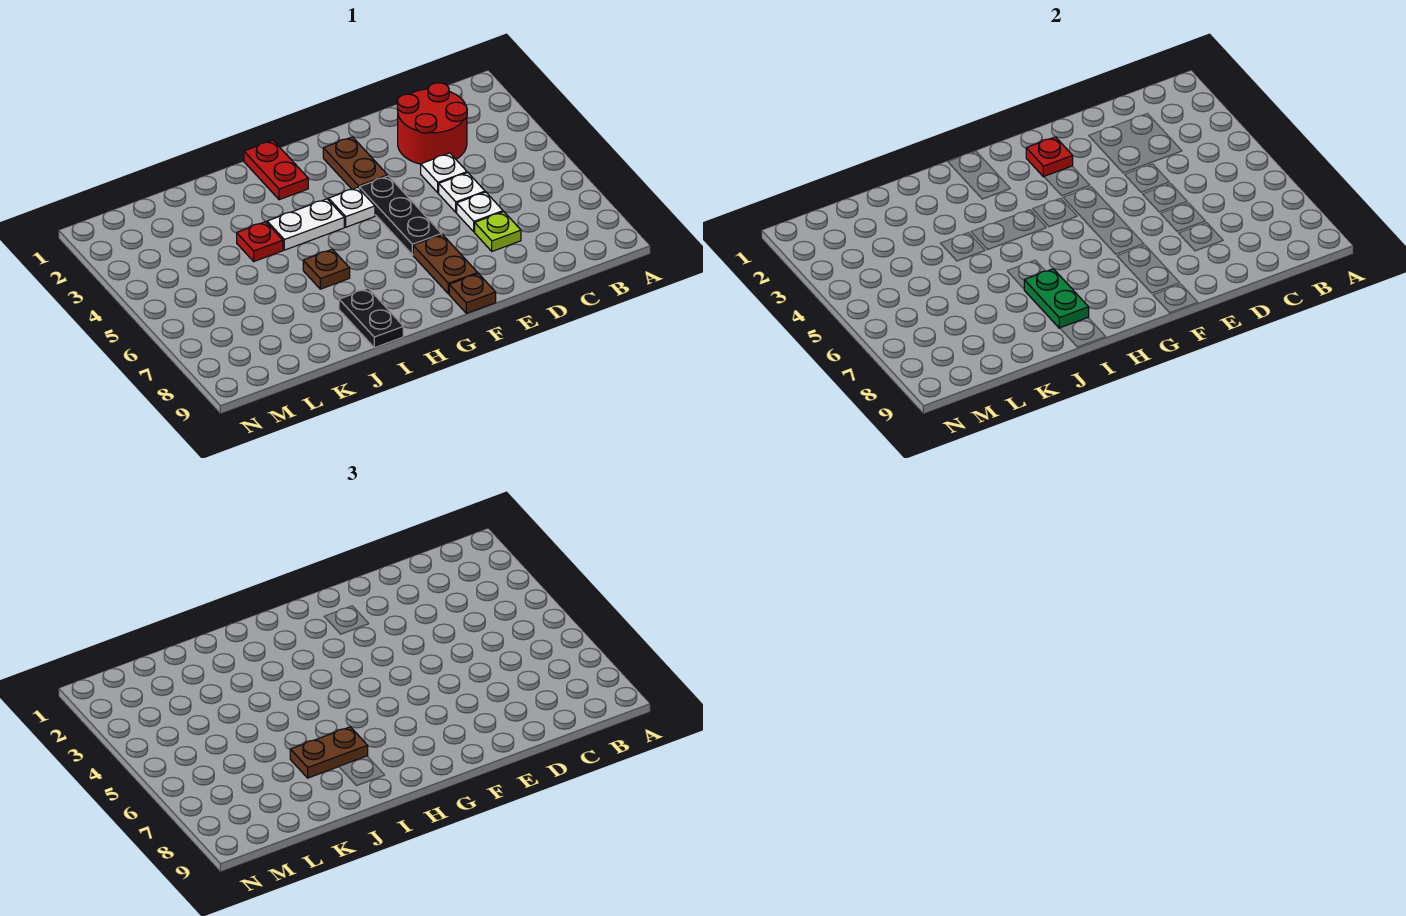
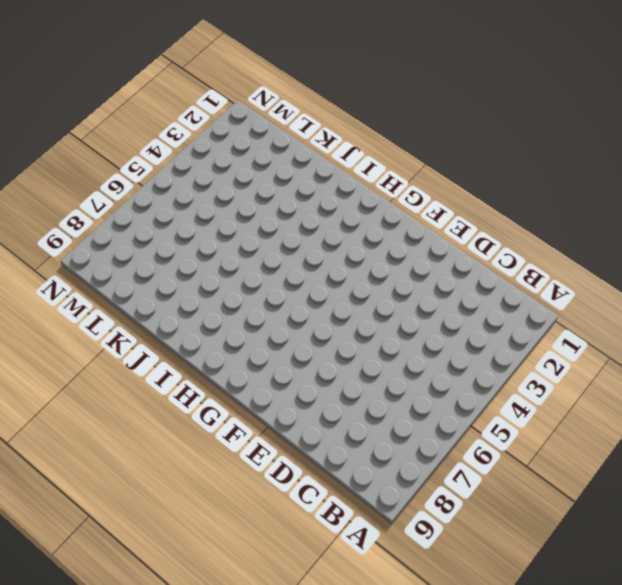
none -> red round brick C2:D3 level 1
none -> white plate D4 level 1
none -> white plate D5 level 1

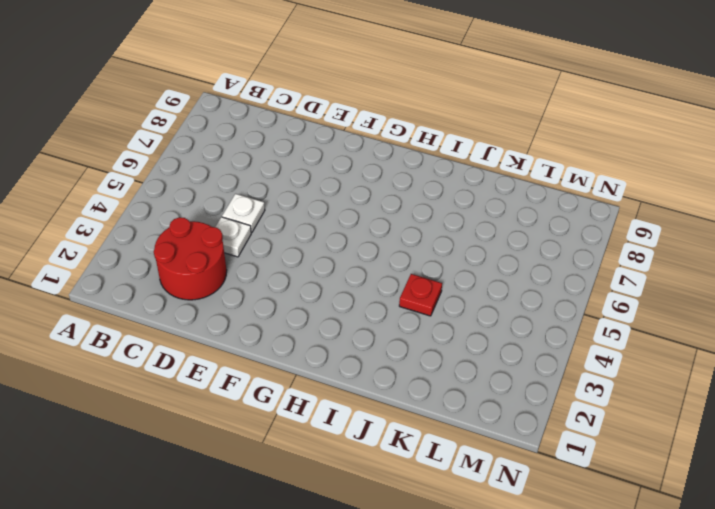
none -> white plate D6 level 1
none -> lime plate D7 level 1
none -> brown plate F2:F3 level 1

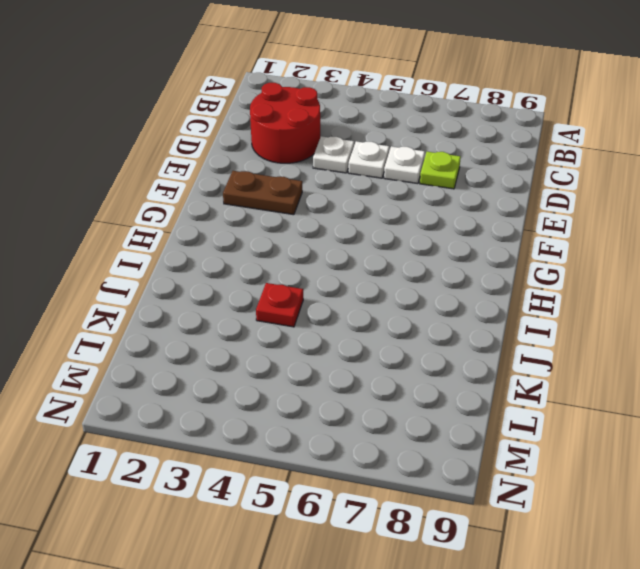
none -> black plate F4:F6 level 1
none -> brown plate F7:F8 level 1
none -> brown plate F9 level 1

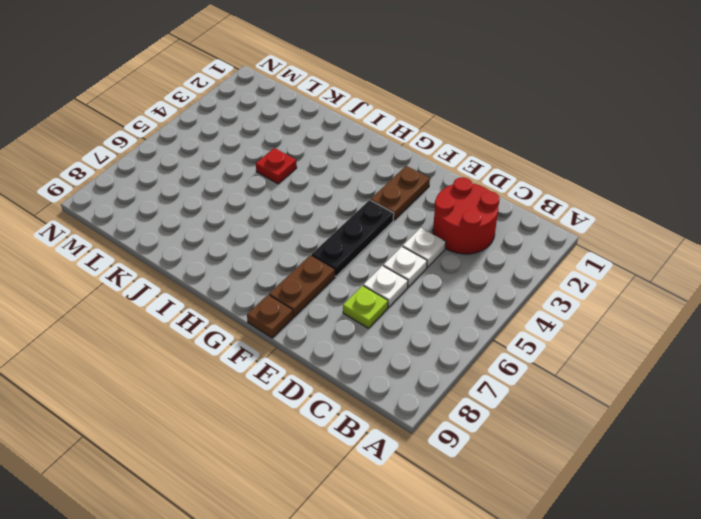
none -> white plate G4 level 1
none -> red plate H1:H2 level 1
none -> white plate H4:I4 level 1

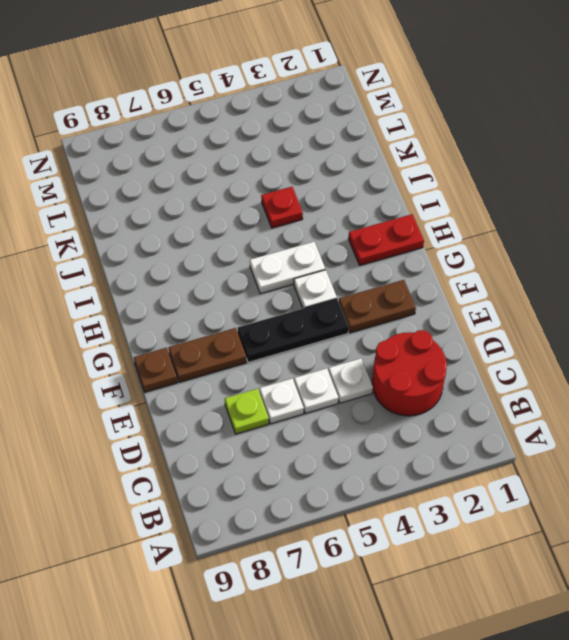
white plate H4:H5 level 1 -> white plate H4:I4 level 1
none -> brown plate I6 level 1
none -> black plate I8:I9 level 1
none -> red plate F2 level 2

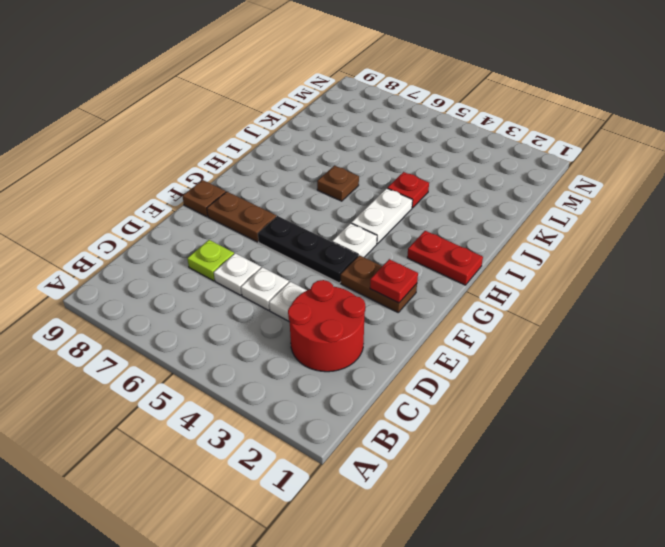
none -> black plate I8:I9 level 1
none -> green plate I7:I8 level 2
none -> brown plate I7:J7 level 3

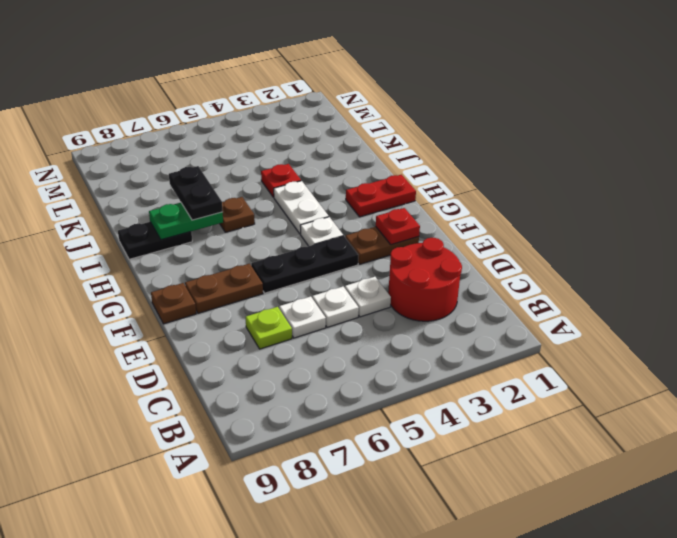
black plate I7:J7 level 3 -> brown plate I7:J7 level 3

